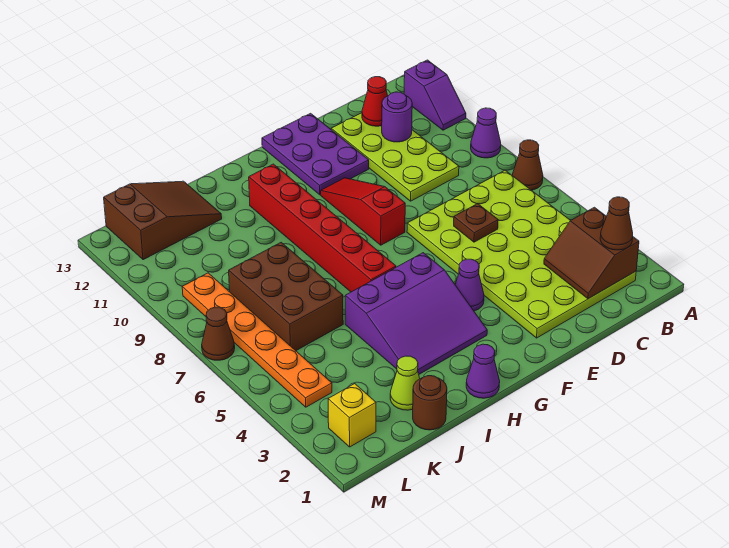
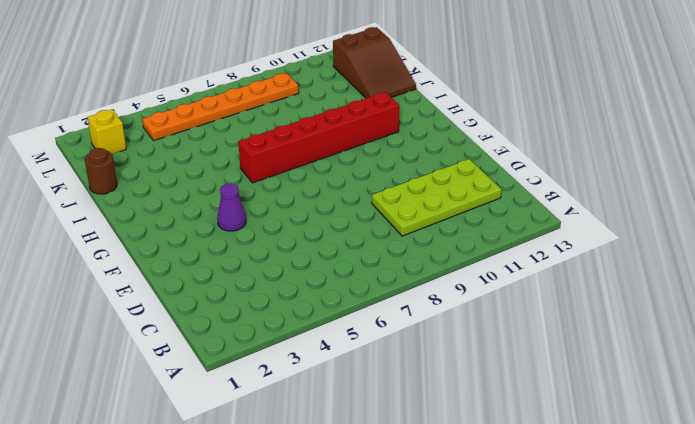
none -> brown cone A7 level 1
none -> purple cone A9 level 1
none -> purple slope A11:A12 level 1 top 12

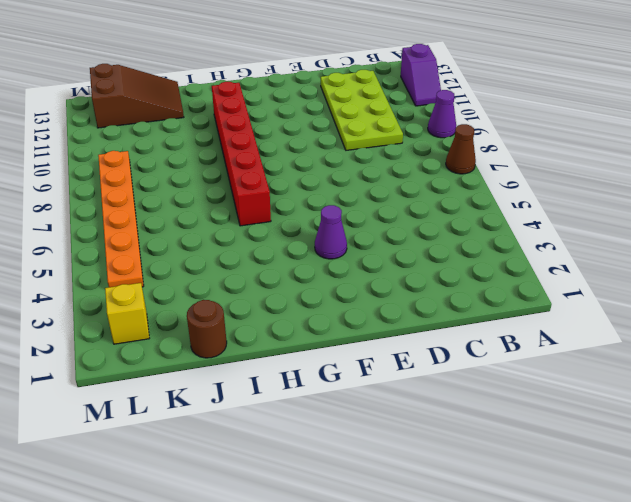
none -> lime plate B2:E7 level 1
none -> purple plate E11:F13 level 1
none -> red slope F8:F10 level 1 top 8

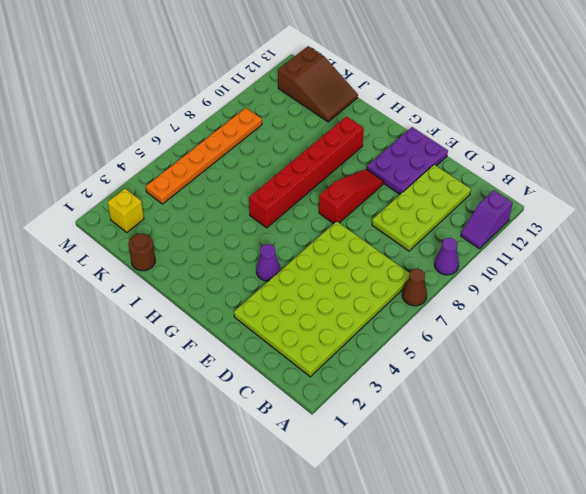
none -> purple slope G3:I5 level 1 top 5
none -> purple cone H1 level 1
none -> lime cone J2 level 1

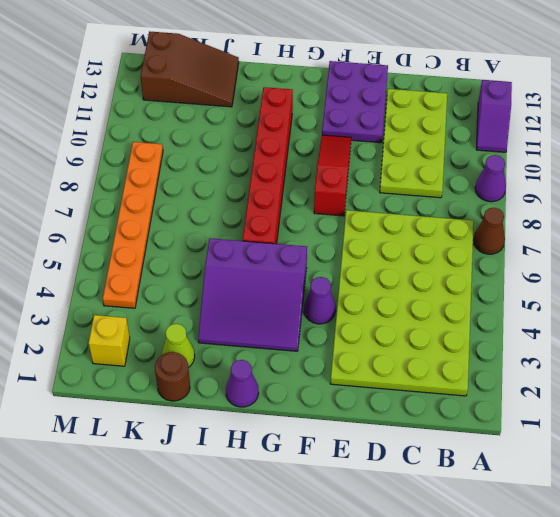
none -> brown brick J6:K8 level 1
none -> brown cone M7 level 1
none -> brown slope B2:C3 level 2 top B

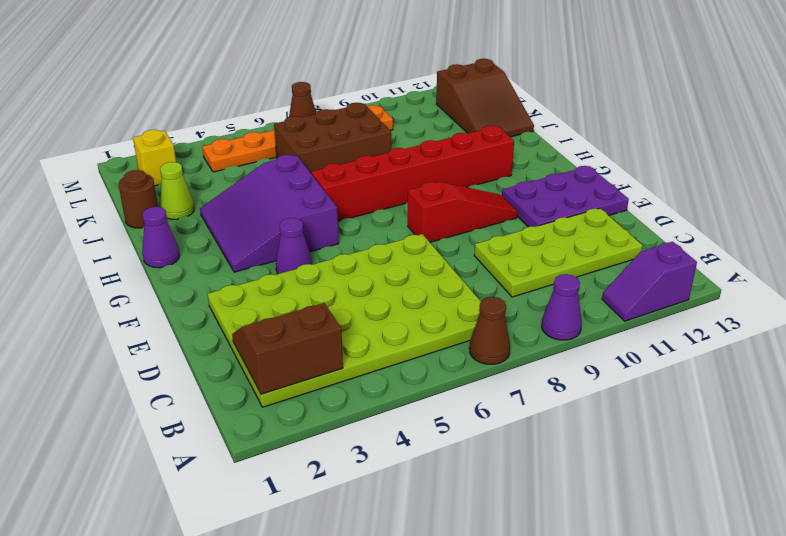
none -> purple round brick C11 level 2
none -> red cone C12 level 2
none -> brown plate D6 level 2

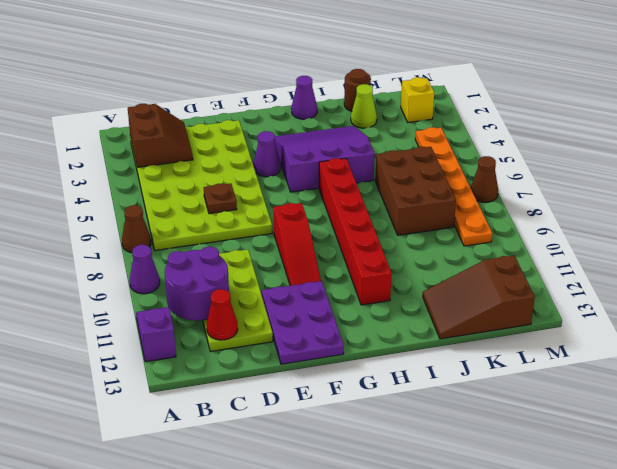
purple round brick B10:C11 level 2 -> purple round brick C11 level 2
none -> brown cone B2 level 3

